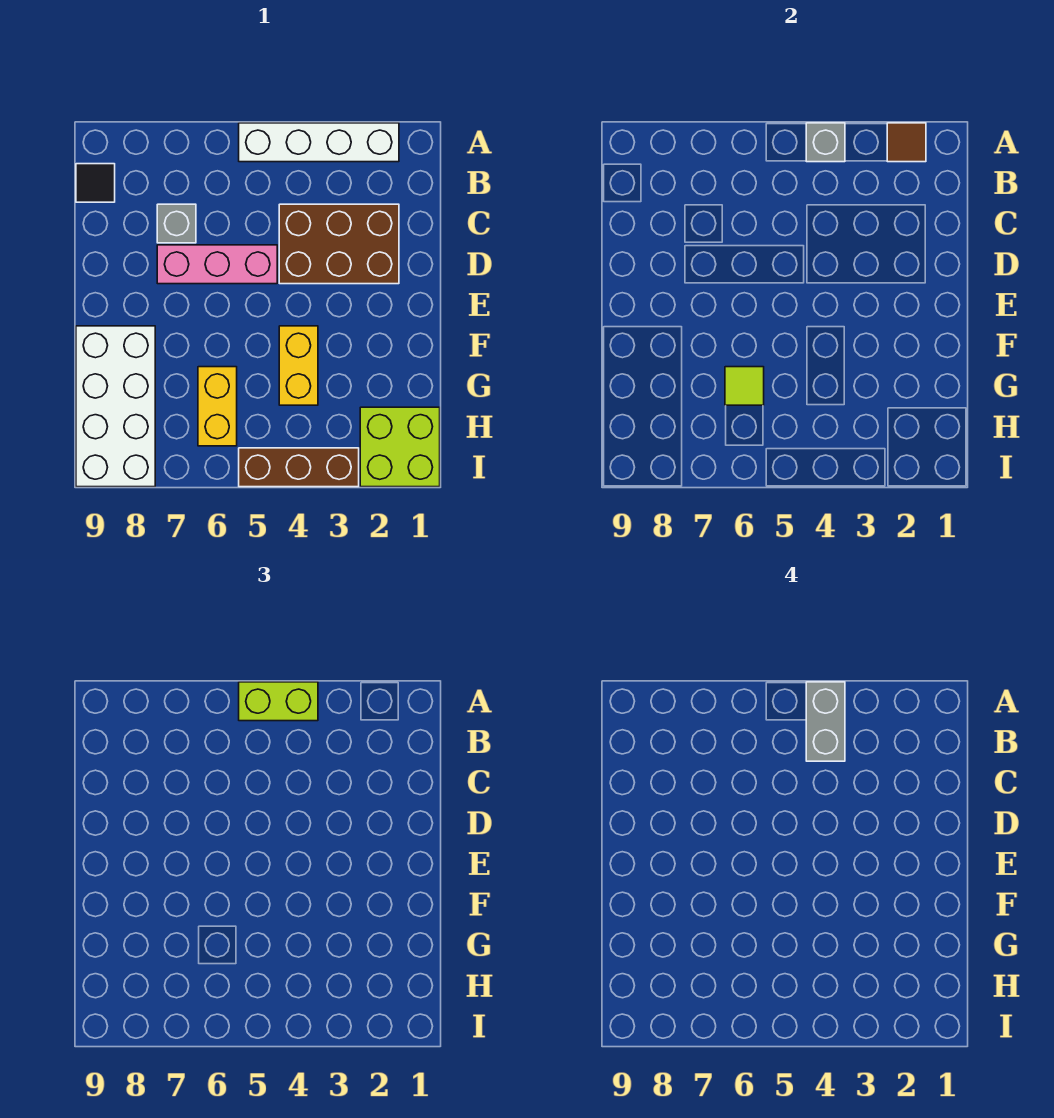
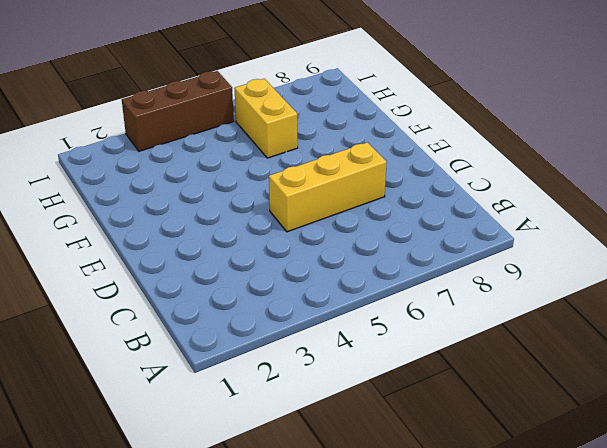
yellow brick D5:D7 level 1 -> pink brick D5:D7 level 1
none -> white brick A2:A5 level 1
none -> black tile B9 level 1
none -> brown brick C2:D4 level 1

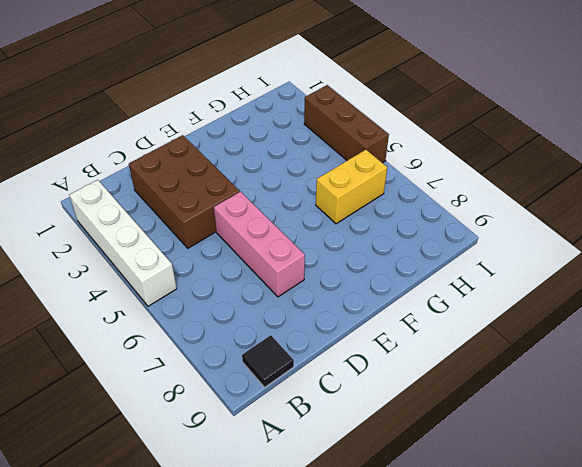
none -> grey brick C7 level 1
none -> yellow brick F4:G4 level 1
none -> white brick F8:I9 level 1

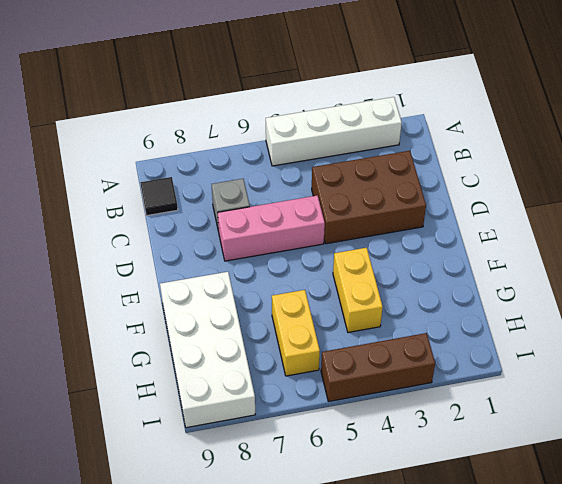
none -> lime brick H1:I2 level 1
none -> brown tile A2 level 2
none -> grey brick A4 level 2

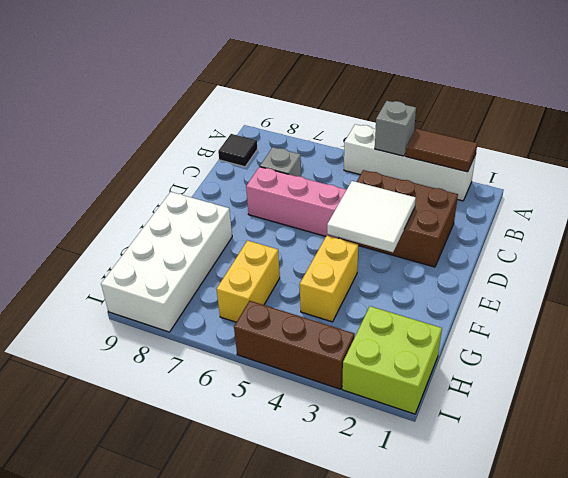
brown tile A2:A3 level 2 -> brown tile A2 level 2
white tile D3:E4 level 2 -> none
none -> lime tile G6 level 2
none -> lime brick A4:A5 level 3
none -> grey brick A4:B4 level 4

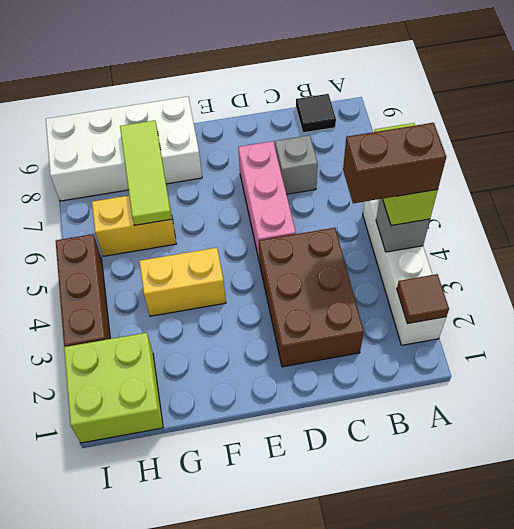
brown brick A4:B4 level 4 -> grey brick A4:B4 level 4
lime tile G6:G8 level 2 -> lime tile G6 level 2

